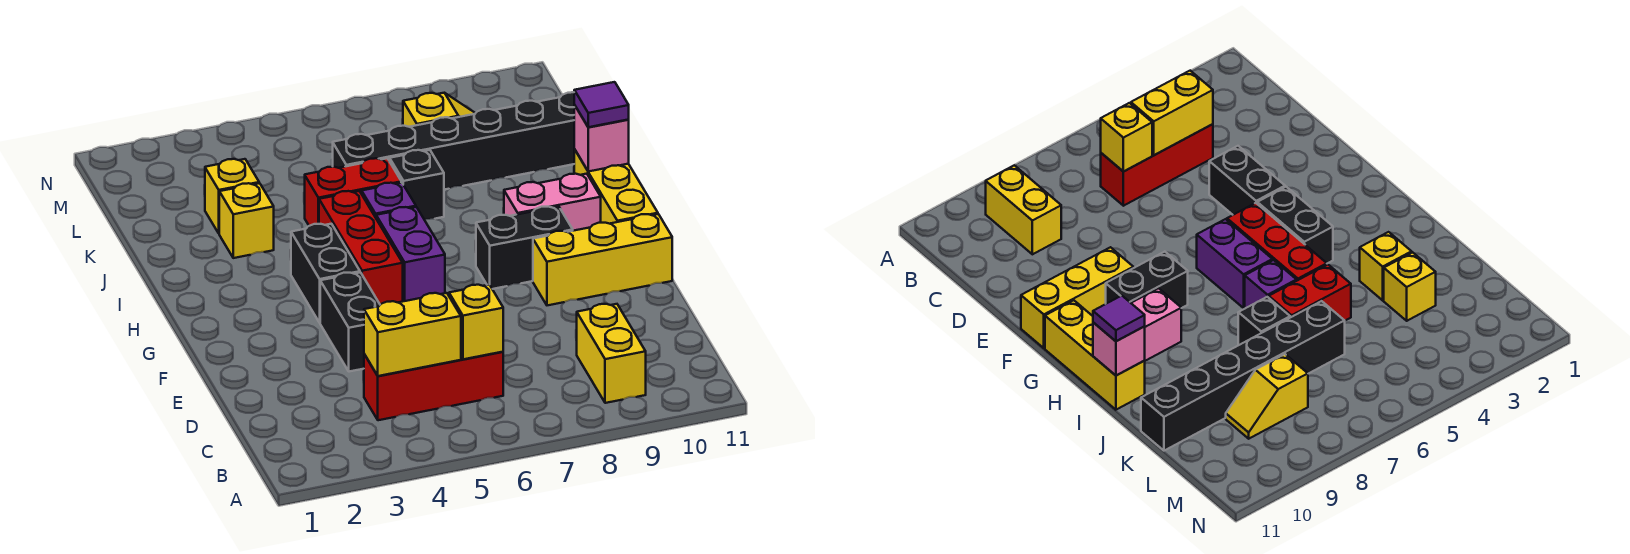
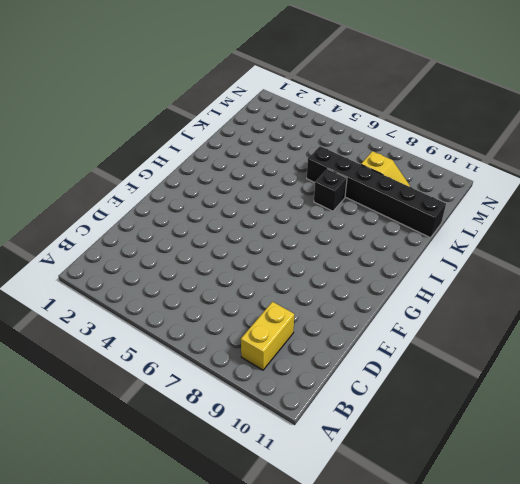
none -> red brick C4:C6 level 1
none -> black brick E4:F4 level 1
none -> yellow brick F9:F11 level 1

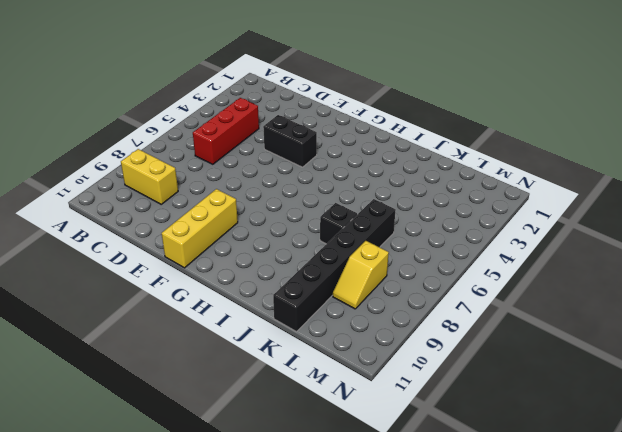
none -> black brick G4:H4 level 1
none -> red brick G5:I5 level 1
none -> purple brick G6:H6 level 1

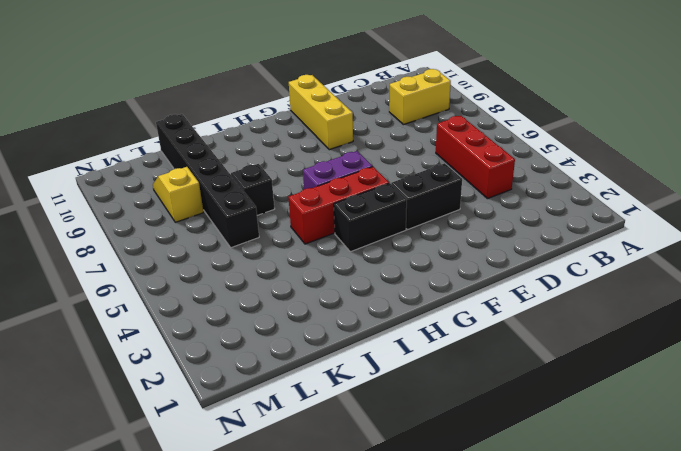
none -> black brick G8:G9 level 1
none -> yellow brick G11:I11 level 1
none -> pink brick H9:H10 level 1

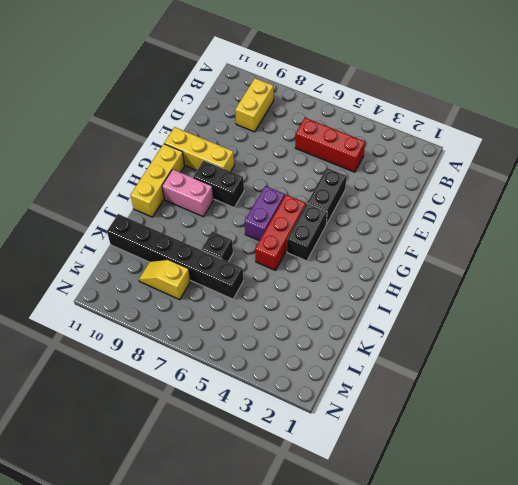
none -> purple brick I6 level 1
none -> yellow brick J3 level 1
none -> red brick J5:J6 level 1

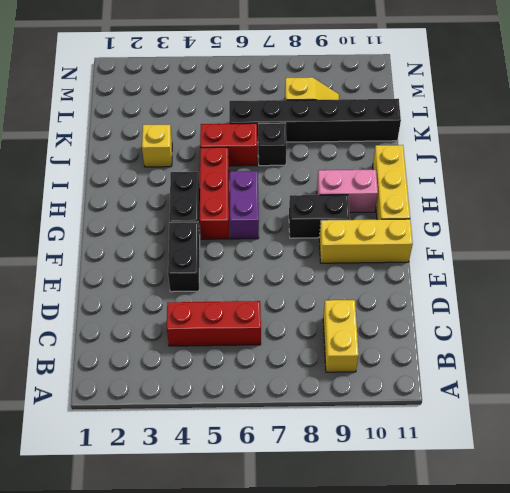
none -> purple brick I6 level 1
none -> yellow brick K3 level 1
none -> yellow brick C4:C5 level 2

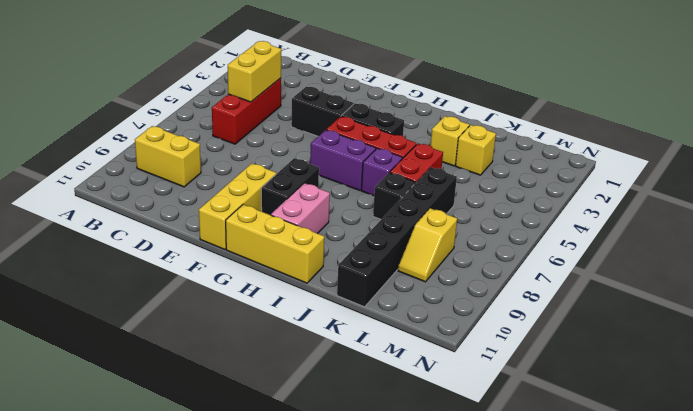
none -> yellow brick C6 level 2
none -> pink brick I11 level 2
none -> purple tile I11 level 3

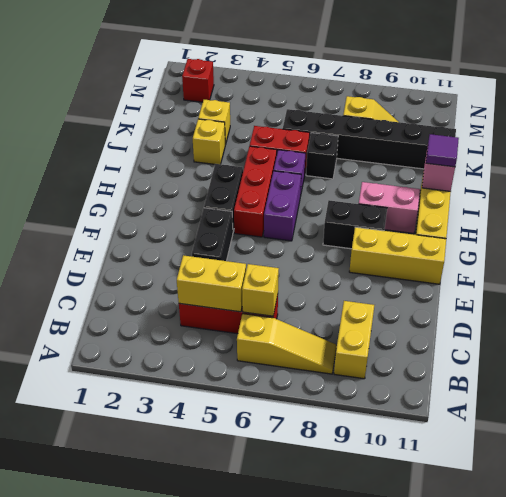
yellow slope B6:B8 level 1 top 6 -> none
red brick M2 level 1 -> none

